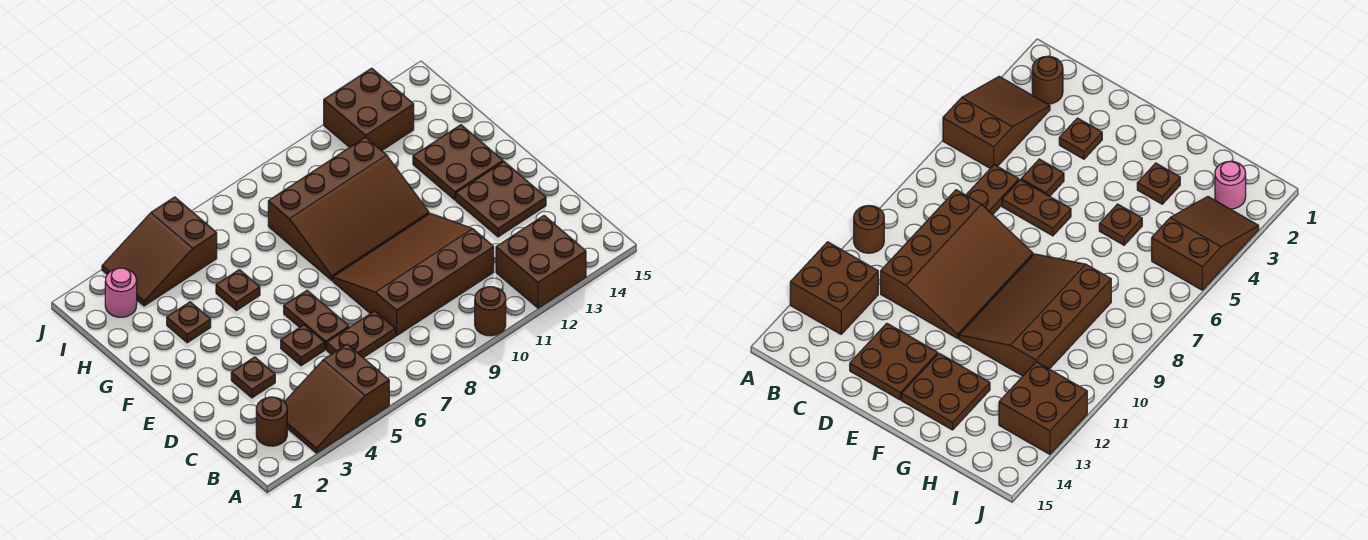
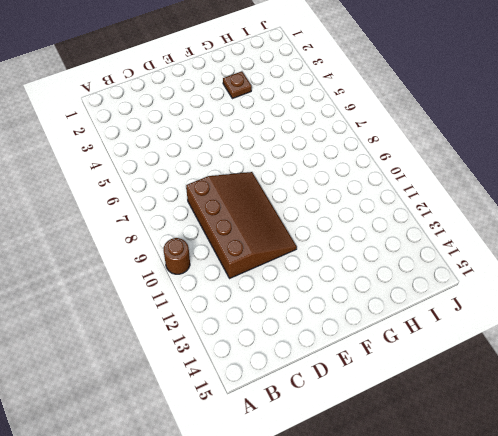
none -> brown slope A3:B5 level 1 top 5
none -> brown brick A12:B13 level 1
none -> brown round brick B2 level 1

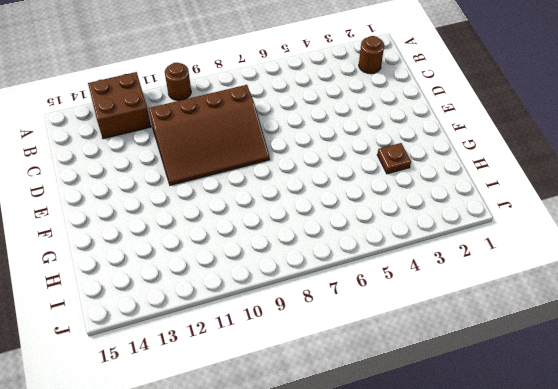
none -> brown slope A3:B5 level 1 top 5
none -> brown plate C6:C7 level 1
none -> brown plate D3 level 1

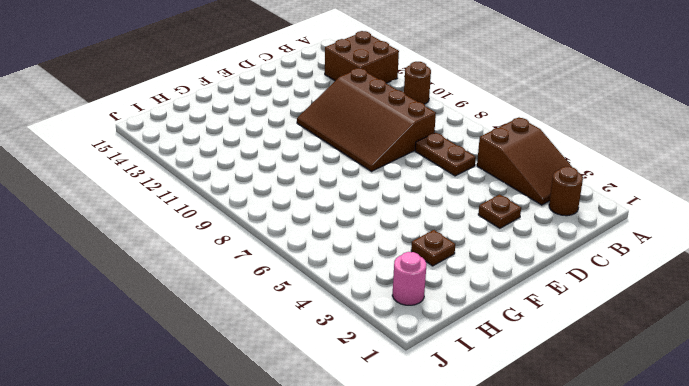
none -> brown plate D5 level 1
none -> brown plate D6:E6 level 1
none -> brown plate D13:E14 level 1

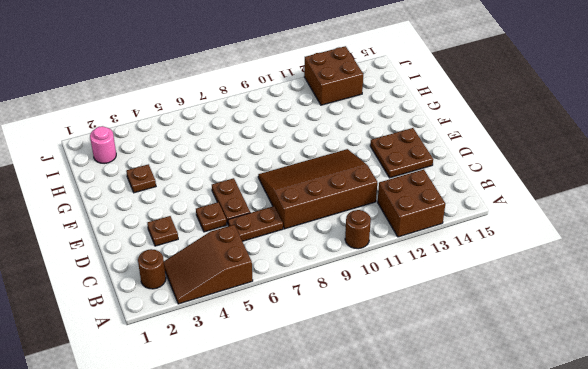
none -> brown slope F8:H11 level 1 top H
none -> brown plate F13:G14 level 1
none -> brown plate G5 level 1

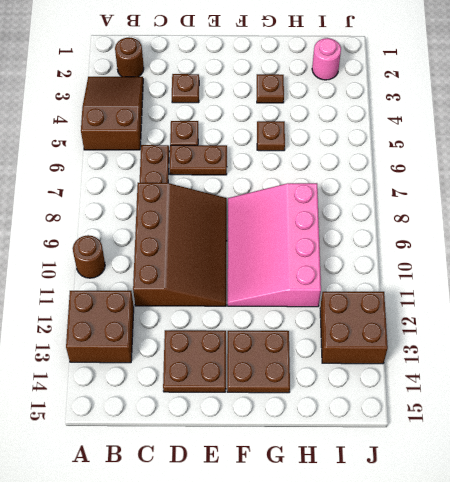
pink slope F8:H11 level 1 top H -> brown slope F8:H11 level 1 top H
none -> brown slope I3:J5 level 1 top 5

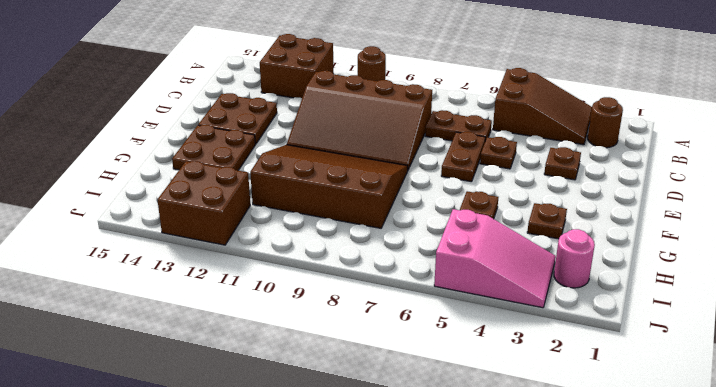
pink slope I3:J5 level 1 top 5 -> brown slope I3:J5 level 1 top 5

